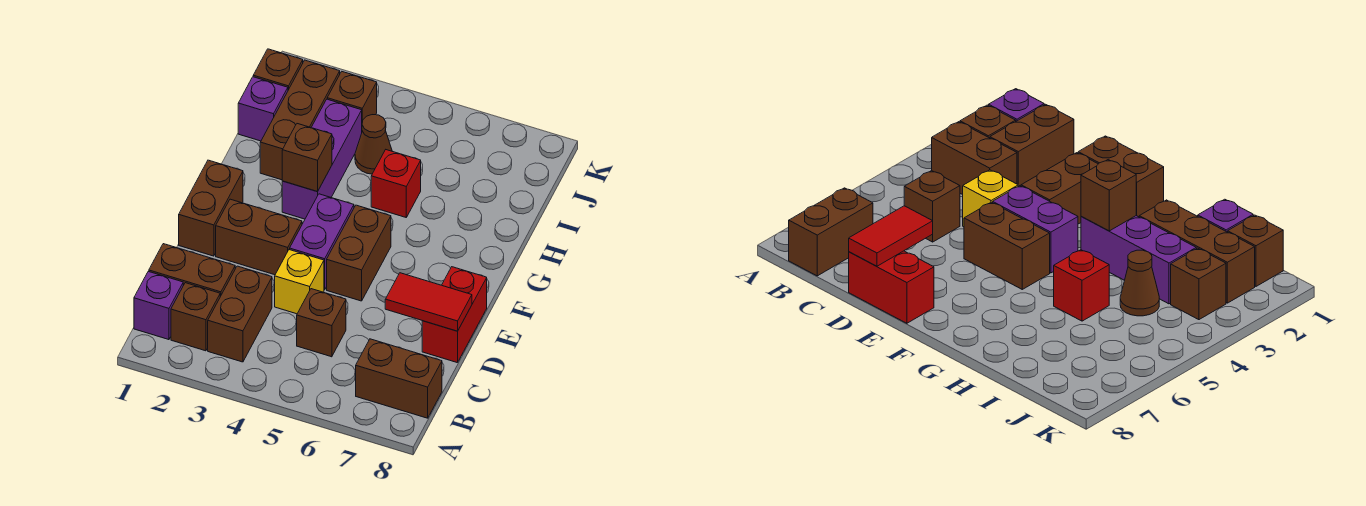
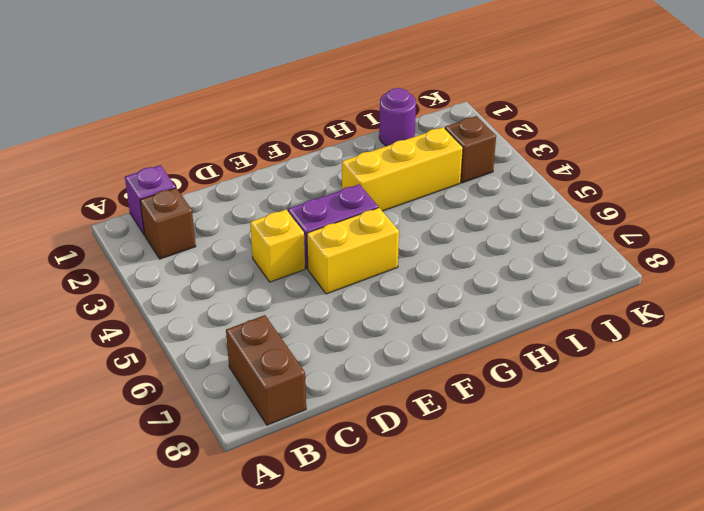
yellow brick E5:F5 level 1 -> brown brick E5:F5 level 1
yellow brick G3:I3 level 1 -> purple brick G3:I3 level 1
purple round brick I1 level 1 -> purple brick I1 level 1
none -> brown brick B3:C3 level 1
none -> brown brick C1:C2 level 1
none -> brown brick C5 level 1

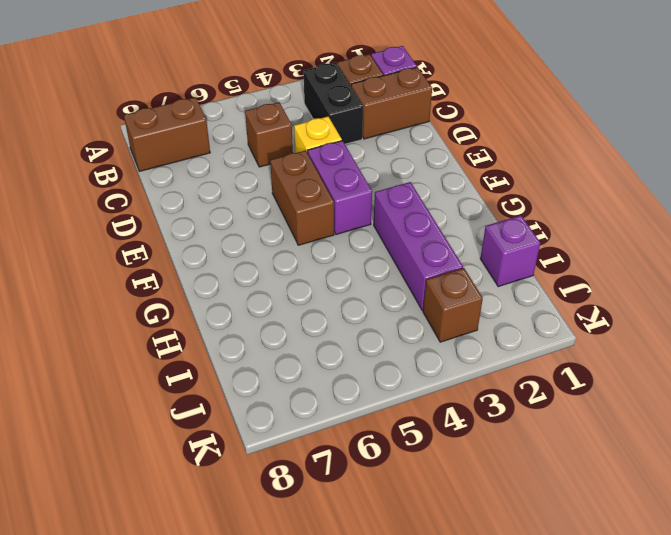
black brick B3:C3 level 1 -> brown brick B3:C3 level 1
none -> red brick D8:E8 level 1
none -> brown brick E1:F1 level 1
none -> brown brick E2:E3 level 1

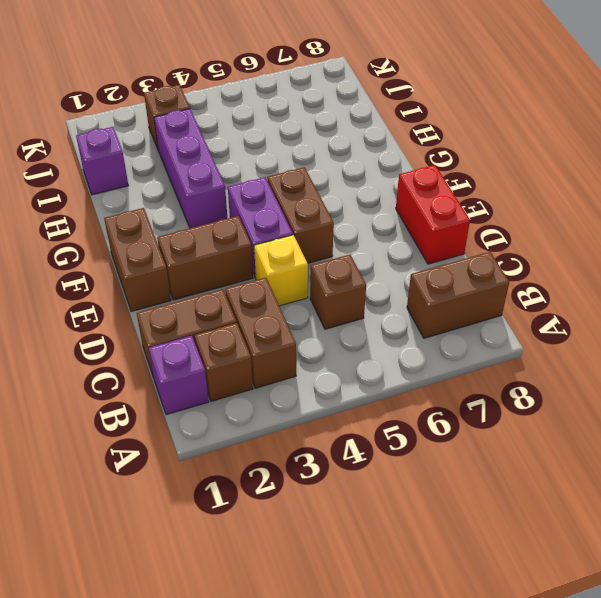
none -> brown brick H2:J2 level 1
none -> red brick H5 level 1
none -> brown cone I4 level 1

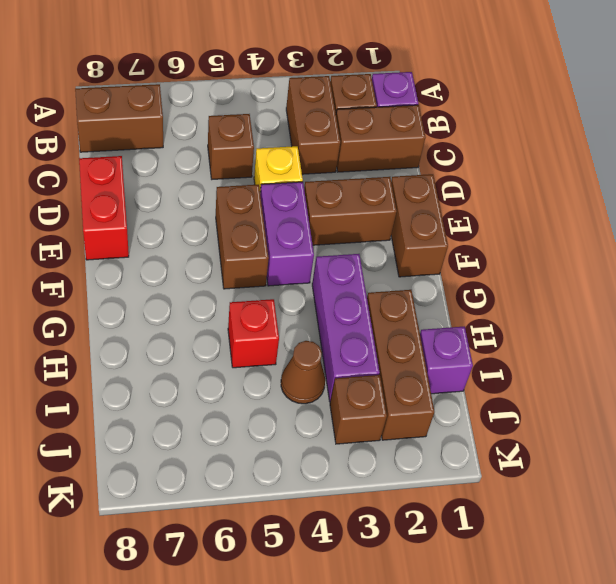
none -> brown brick J1 level 1
none -> red tile D7:D8 level 2
none -> brown brick G3 level 2

